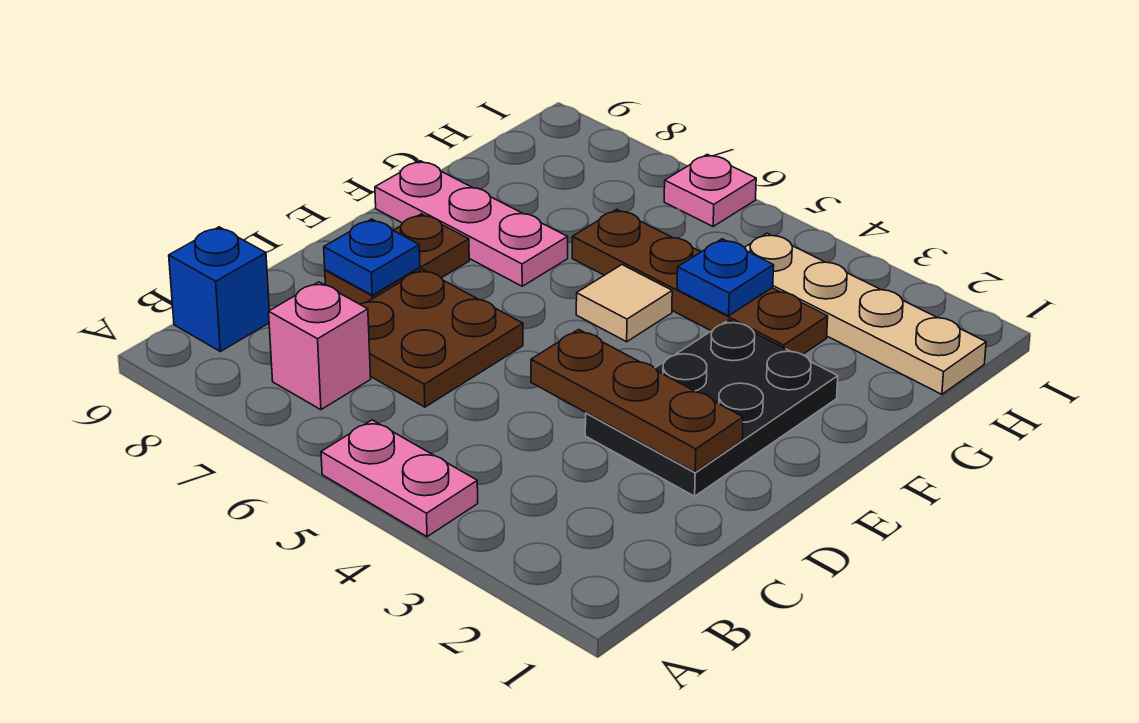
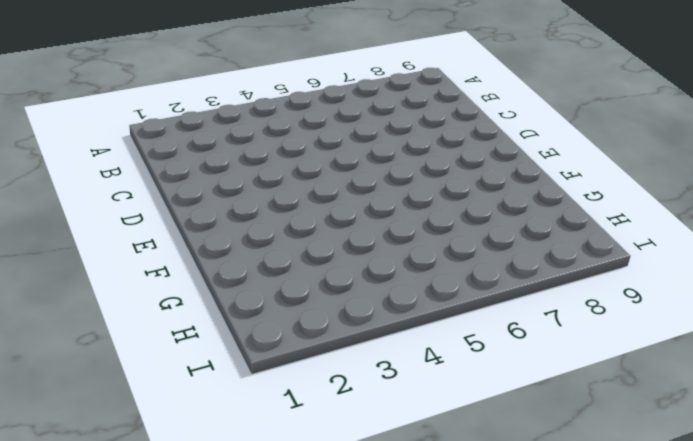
none -> pink plate A4:A5 level 1
none -> pink brick B7 level 1
none -> blue brick B9 level 1

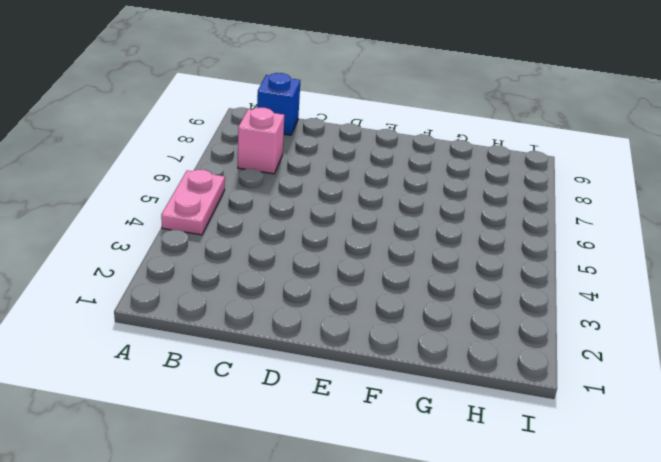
none -> brown plate C6:D7 level 1
none -> black plate D2:F3 level 1
none -> brown plate D8:E8 level 1

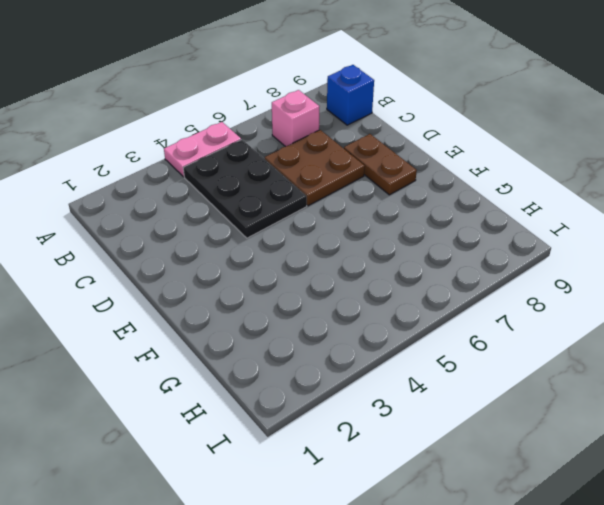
black plate B4:D5 level 1 -> black plate D2:F3 level 1
none -> tan tile F5 level 1
none -> pink plate F7:F9 level 1
none -> brown plate G3:G6 level 1

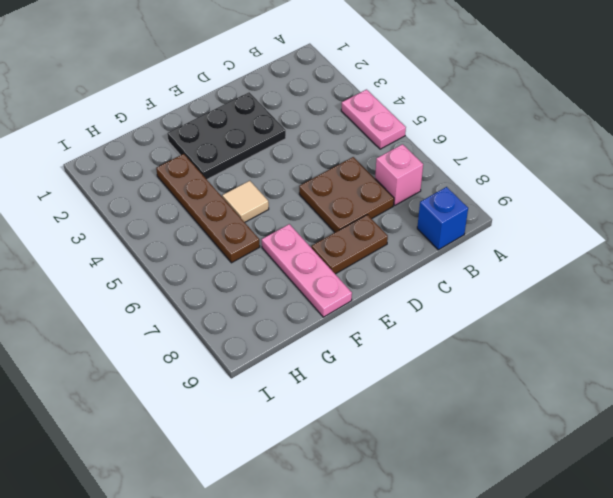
none -> tan plate H1:H4 level 1
none -> pink plate I6 level 1
none -> brown plate D2:D4 level 2

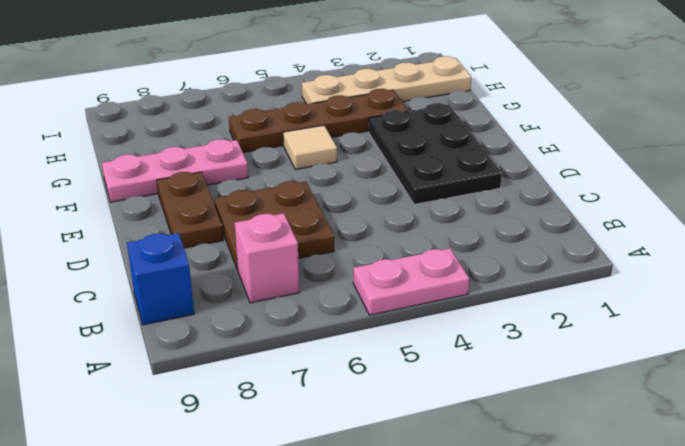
none -> pink plate I6 level 1
none -> brown plate D2:D4 level 2
none -> blue plate D8 level 2

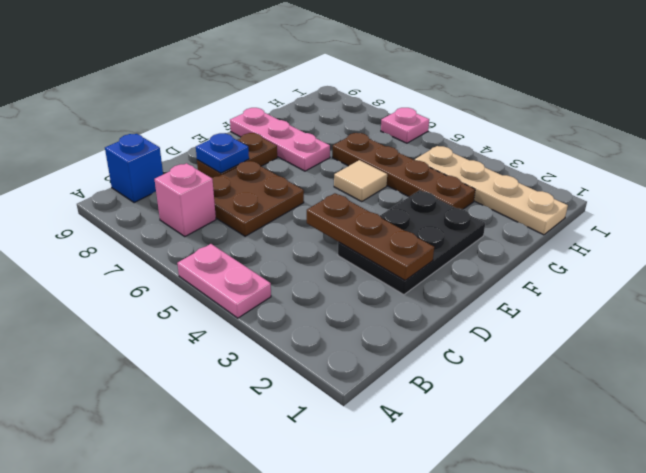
none -> blue plate G4 level 2

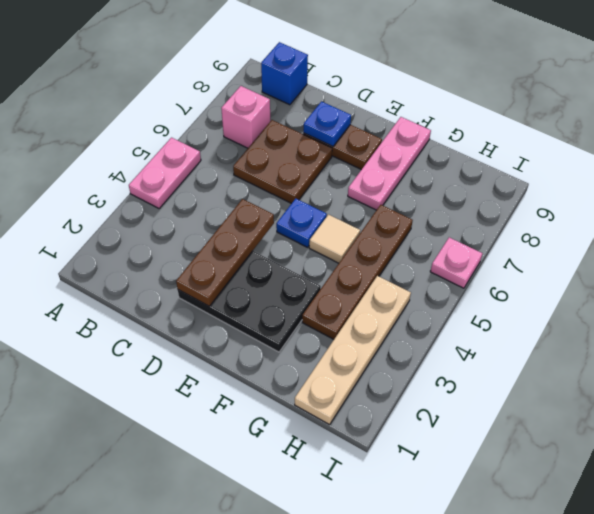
blue plate E5 level 1 -> blue plate G4 level 2

